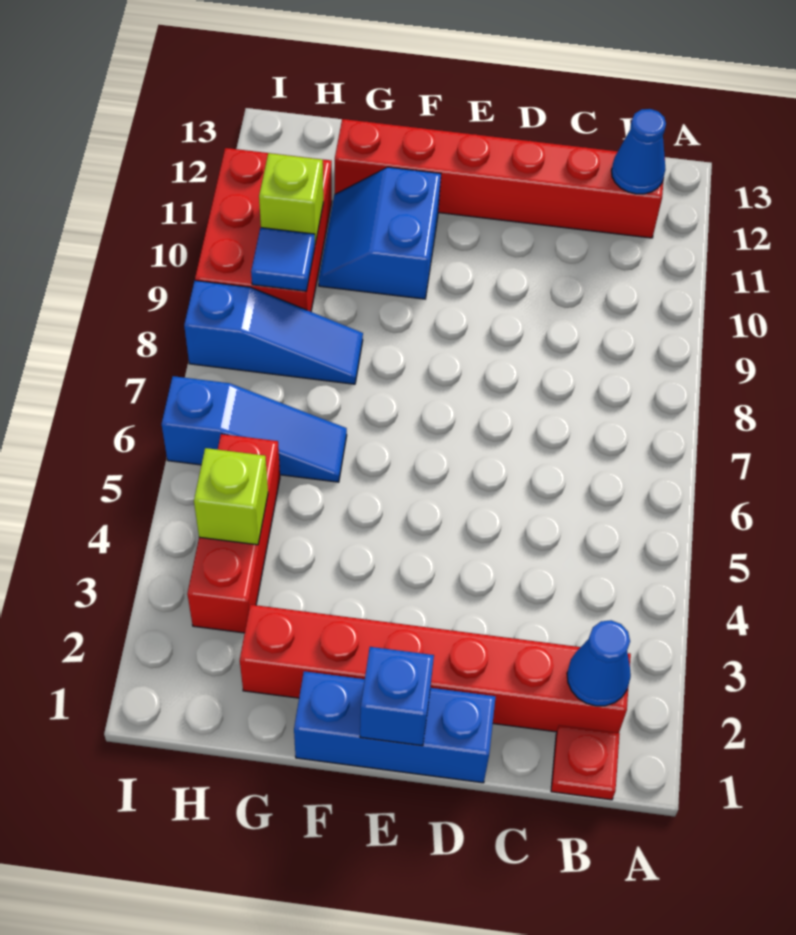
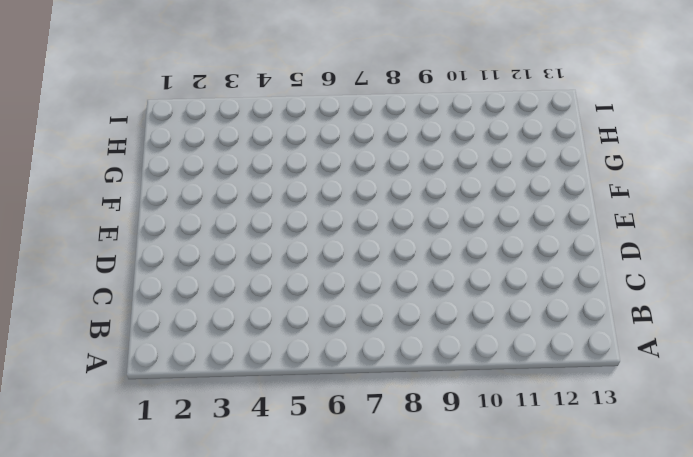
none -> red plate B1 level 1
none -> red brick B2:G2 level 1
none -> red brick B12:G12 level 1

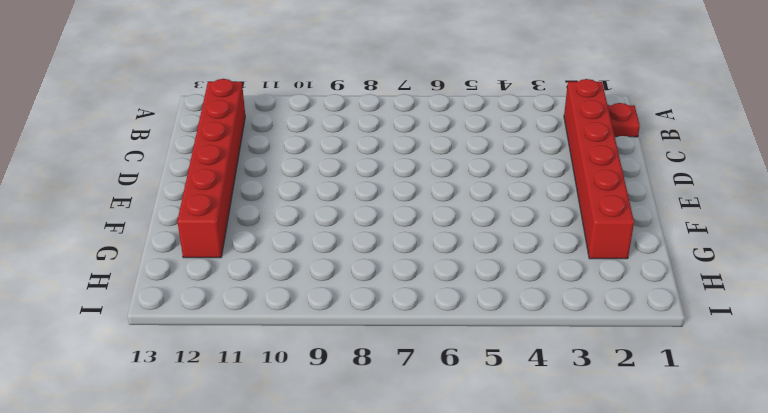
none -> blue brick D1:F1 level 1
none -> blue slope F10:G11 level 1 top F
none -> blue slope G6:I6 level 1 top I

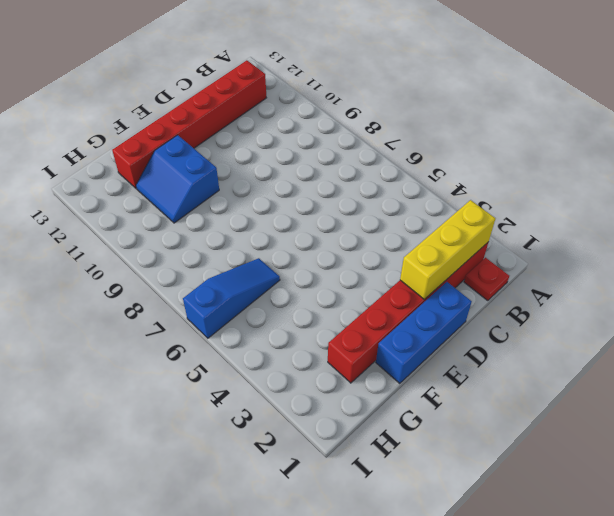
yellow brick B2:D2 level 2 -> blue cone B2 level 2
none -> blue slope G8:I8 level 1 top I
none -> red brick H3:H5 level 1
none -> red brick H9:I11 level 1

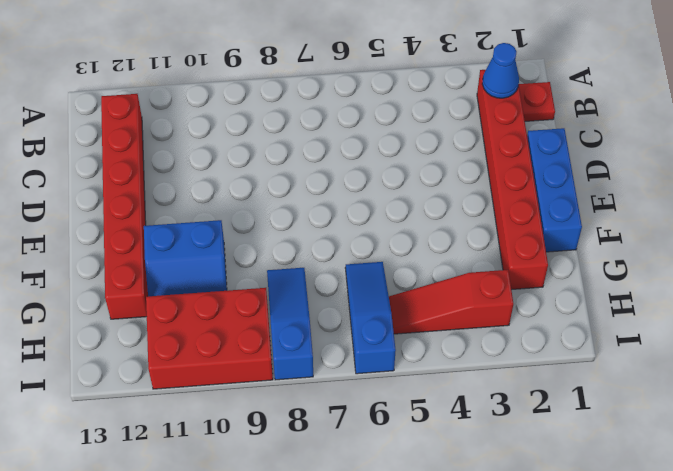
red slope H3:H5 level 1 top 3 -> red brick H3:H5 level 1
none -> blue cone B12 level 2
none -> blue brick E1 level 2
none -> lime brick H4 level 2

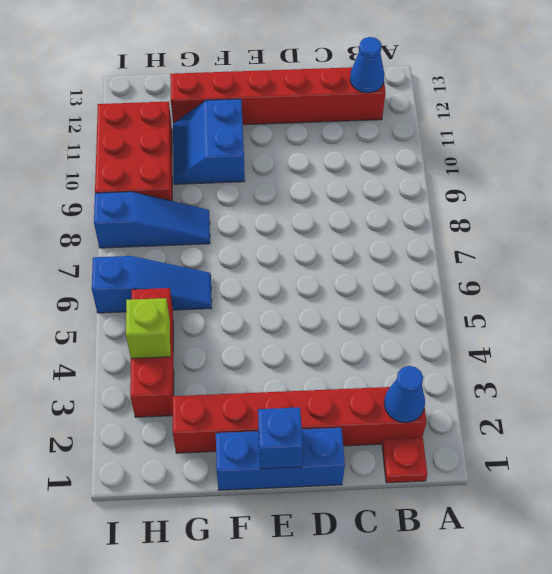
none -> blue tile H9 level 2
none -> lime brick H10 level 2

